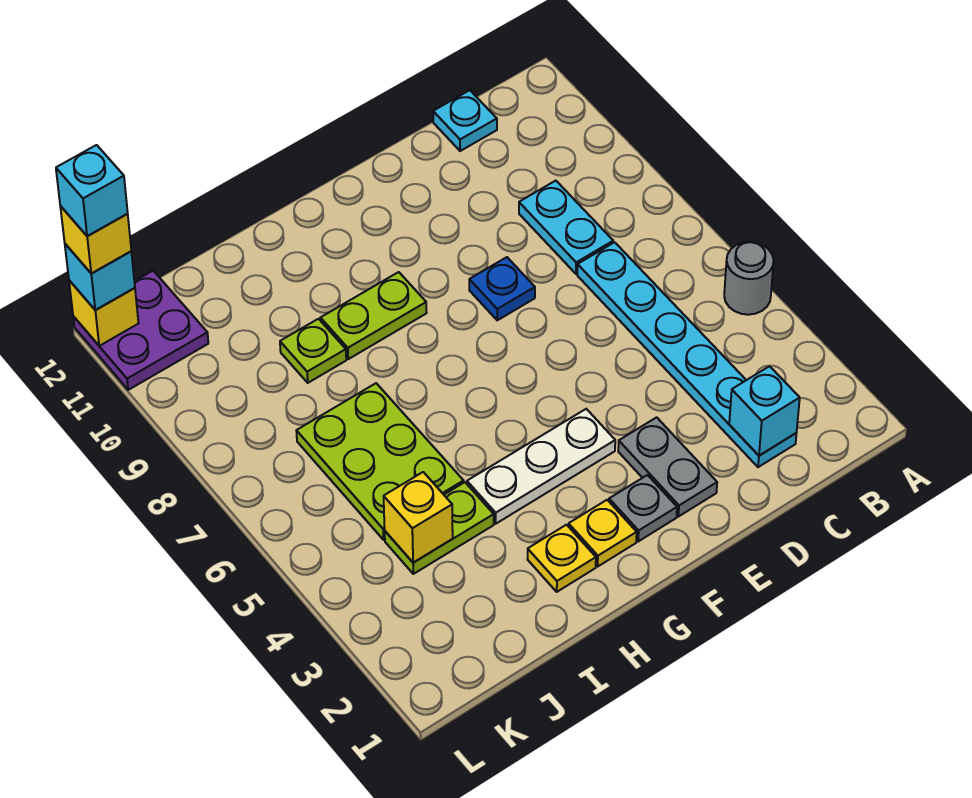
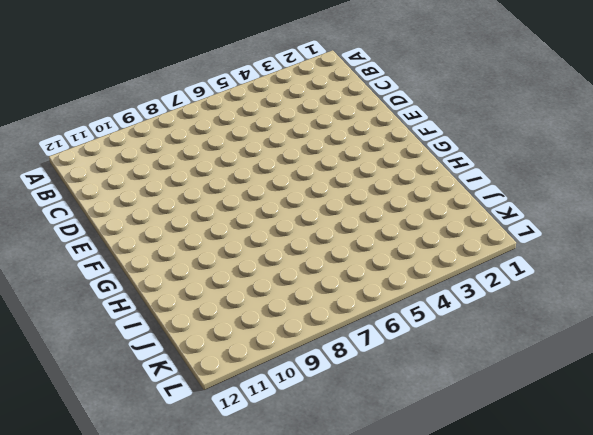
none -> grey round brick A5 level 1
none -> cyan plate C2:C7 level 1
none -> cyan plate C8:C9 level 1

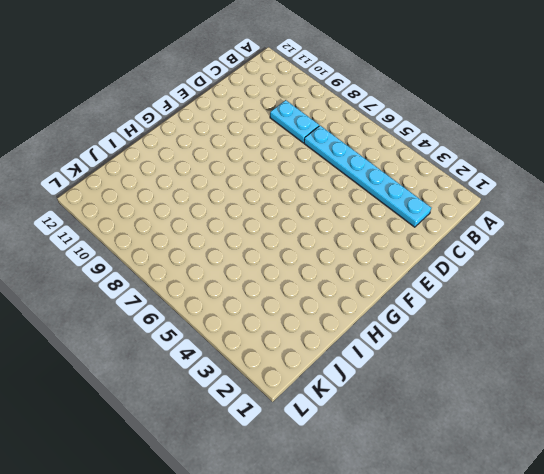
none -> grey round brick A5 level 1
none -> cyan plate C12 level 1
none -> grey plate E2:E3 level 1

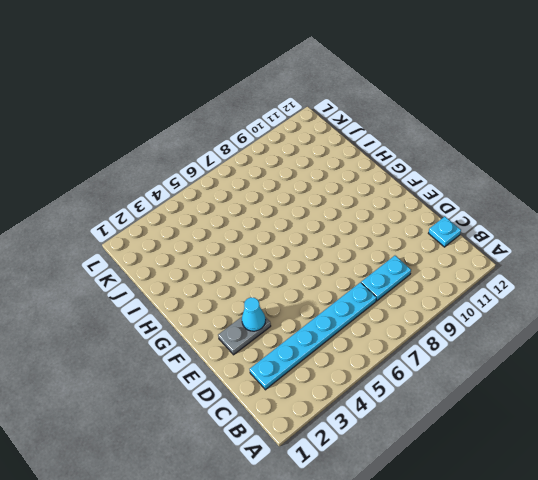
cyan cone E3 level 2 -> none
none -> grey round brick A5 level 1
none -> blue plate E8 level 1
none -> grey plate F2 level 1

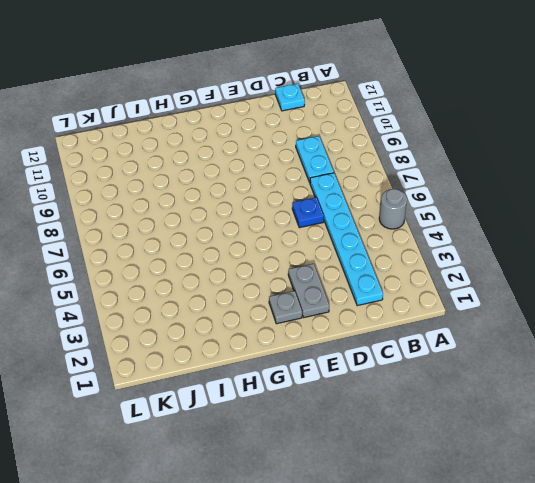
blue plate D6 level 1 -> blue plate E8 level 1
none -> white plate F4:H4 level 1
none -> yellow plate G2 level 1
none -> lime plate G9:H9 level 1

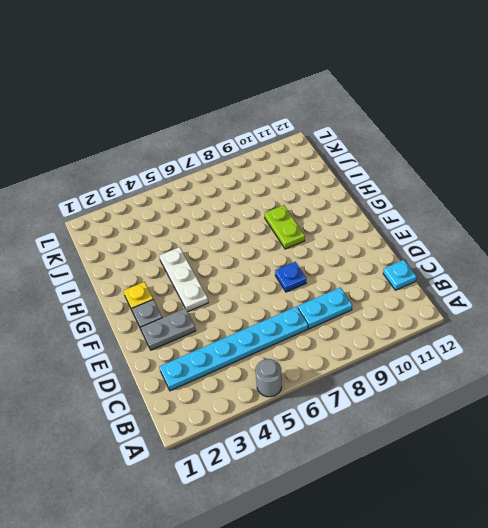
none -> yellow plate H2 level 1
none -> lime plate I4:J4 level 1
none -> lime plate I5:J7 level 1

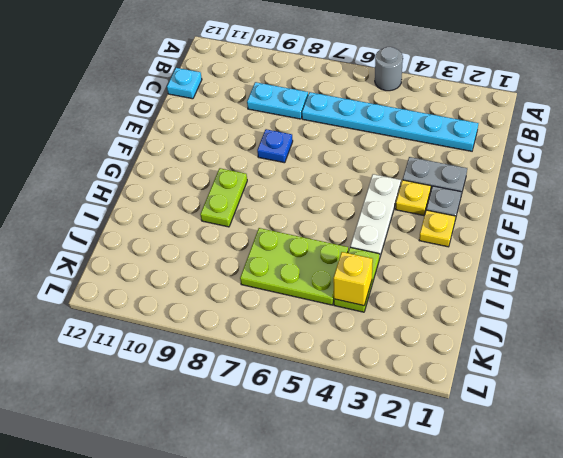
yellow plate F3 level 1 -> yellow plate H2 level 1
none -> lime plate I9 level 1
none -> purple plate K11:L12 level 1
none -> cyan brick C2 level 2

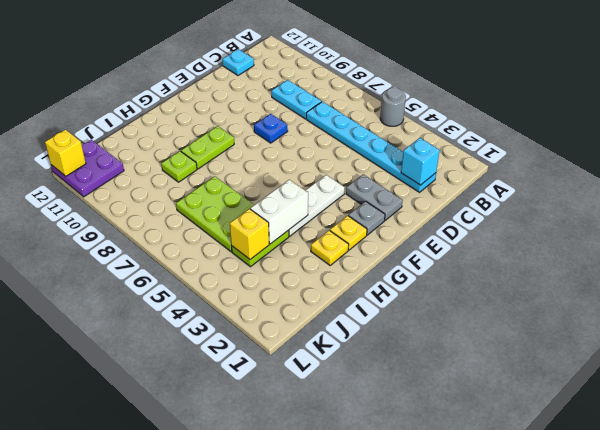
white brick H4:I4 level 2 -> none
none -> cyan brick L12 level 3
none -> yellow brick L12 level 4
none -> cyan brick L12 level 5

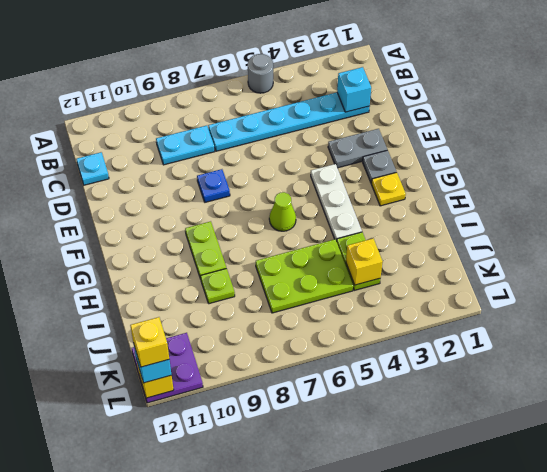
lime cone G6 level 1 -> none
none -> yellow plate H2 level 1
none -> cyan brick L12 level 5

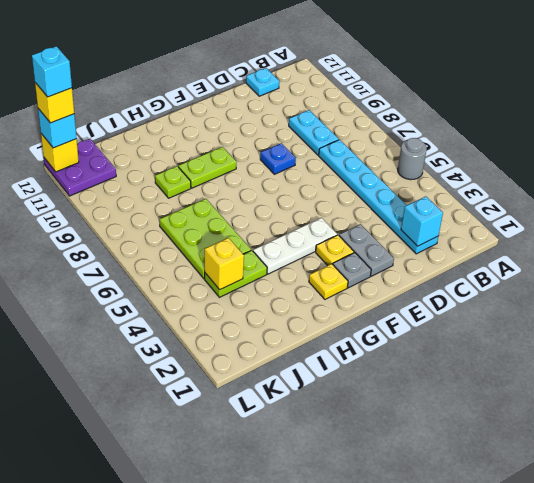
yellow plate F3 level 1 -> yellow plate H2 level 1

